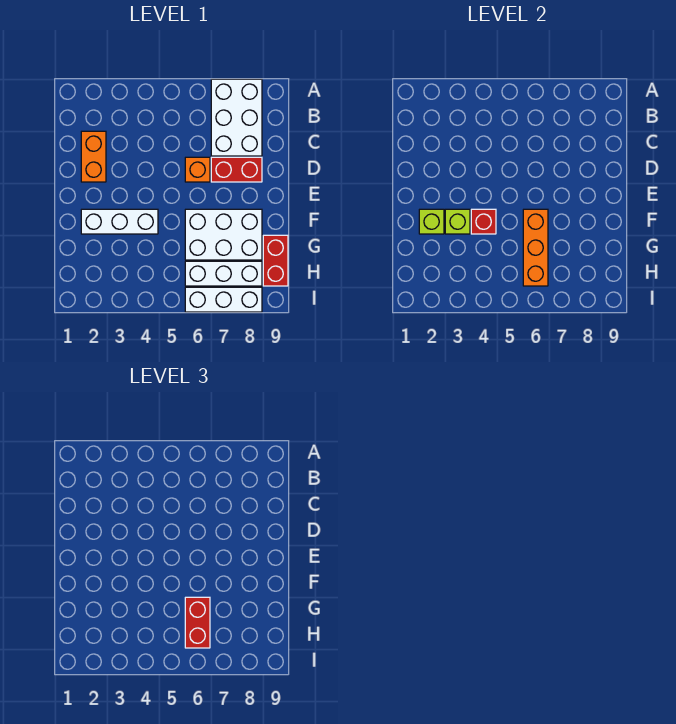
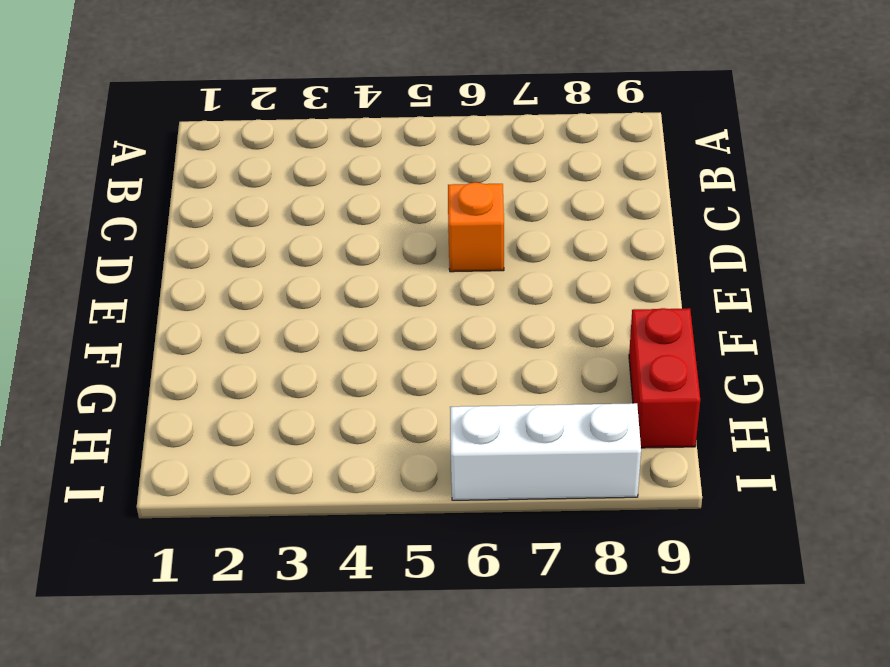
none -> white brick A7:C8 level 1
none -> orange brick C2:D2 level 1
none -> red brick D7:D8 level 1

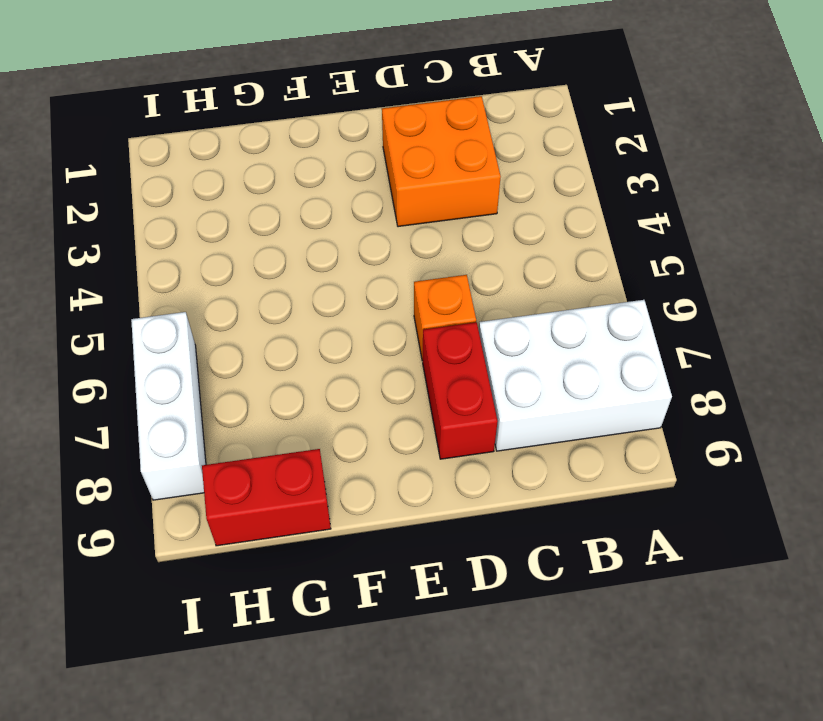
orange brick C2:D3 level 1 -> orange brick C2:D2 level 1
none -> white brick F2:F4 level 1
none -> white brick F6:G8 level 1
none -> white brick H6:H8 level 1

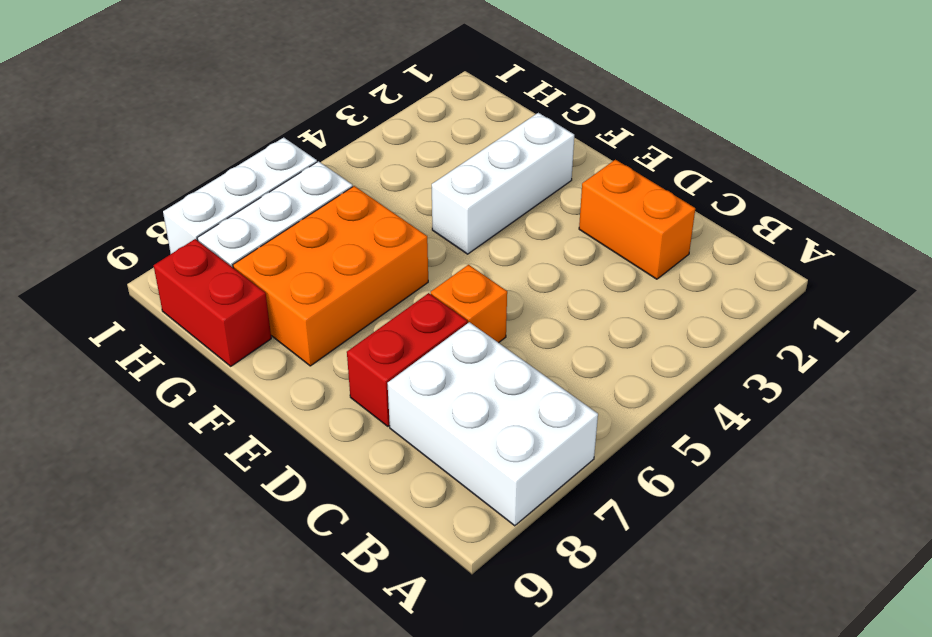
orange brick F6:G8 level 1 -> white brick F6:G8 level 1
none -> lime brick F2 level 2
none -> lime brick F3 level 2
none -> red brick F4 level 2

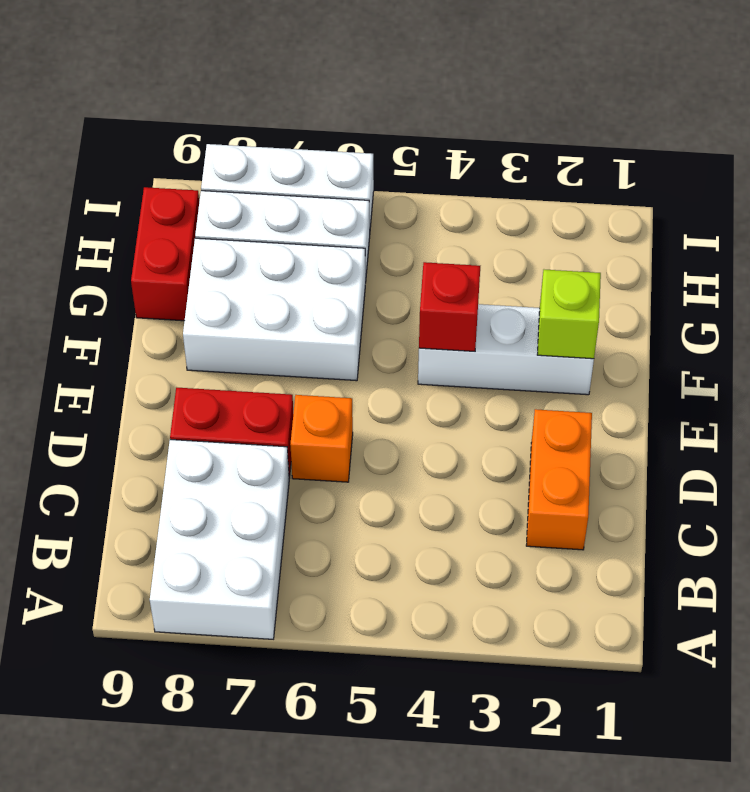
none -> lime brick F3 level 2
none -> orange brick F6:H6 level 2
none -> red brick G6:H6 level 3

